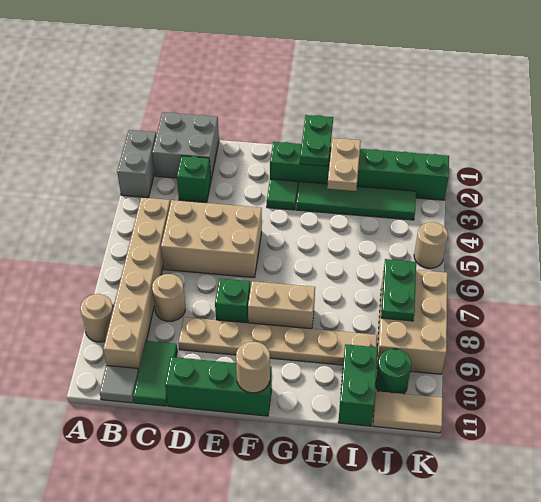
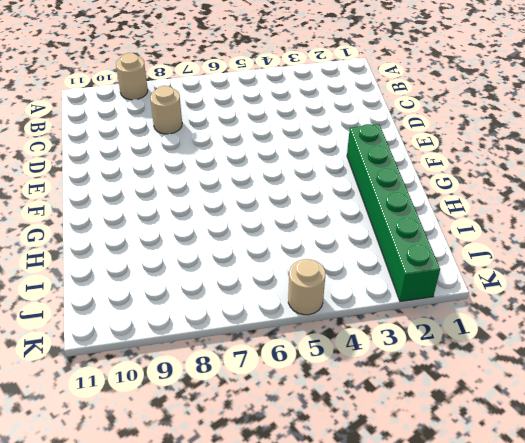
none -> grey brick A2:A3 level 1
none -> grey brick B1:C2 level 1
none -> tan brick B5:B10 level 1

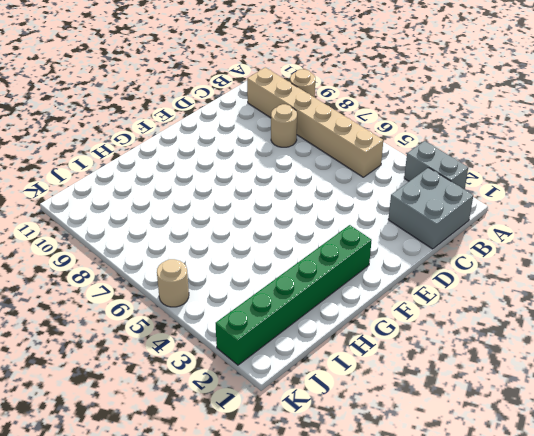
none -> grey tile B11 level 1
none -> green brick C3 level 1
none -> tan brick C5:E6 level 1

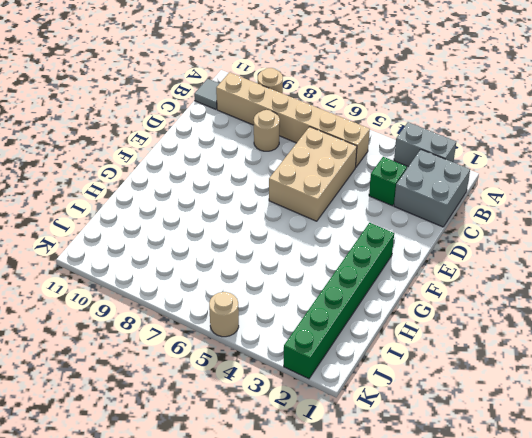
none -> green tile C10:C11 level 1
none -> tan plate D9:I9 level 1
none -> green brick D11:F11 level 1

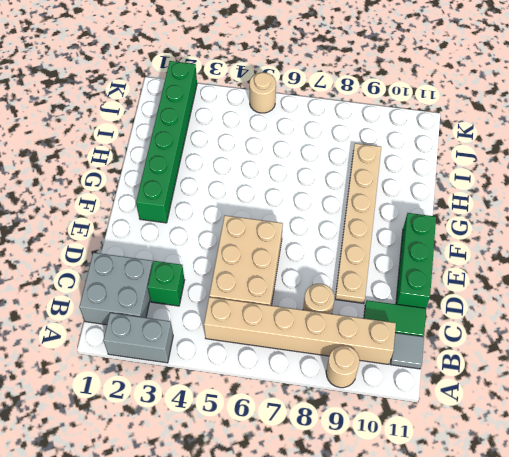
none -> green brick E8 level 1
none -> green tile F3 level 1
none -> tan brick F8:G8 level 1

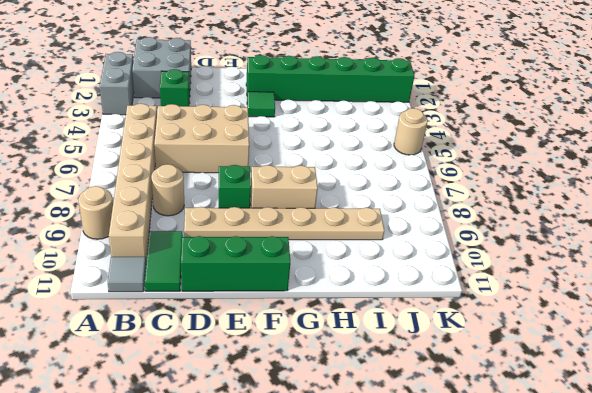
none -> green tile G3:J3 level 1
none -> green brick I10:I11 level 1
none -> tan brick J7:K9 level 1

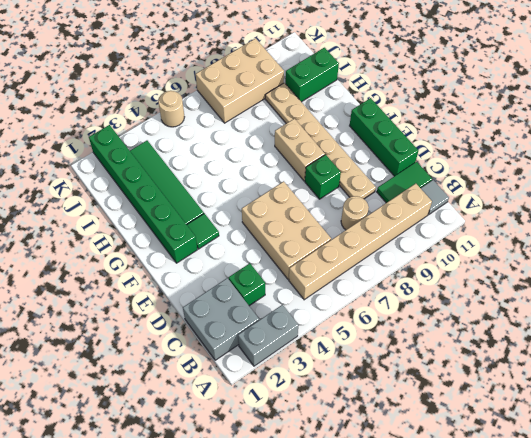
none -> tan round brick A9 level 1
none -> green round brick J10 level 1
none -> tan tile J11:K11 level 1

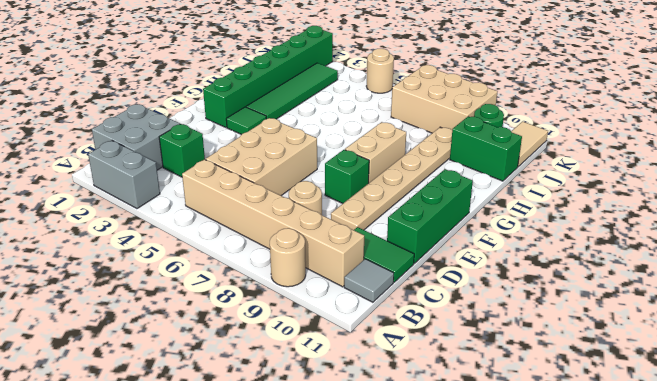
none -> tan round brick F11 level 2
none -> green plate G1:G2 level 2
none -> tan plate H2:H3 level 2

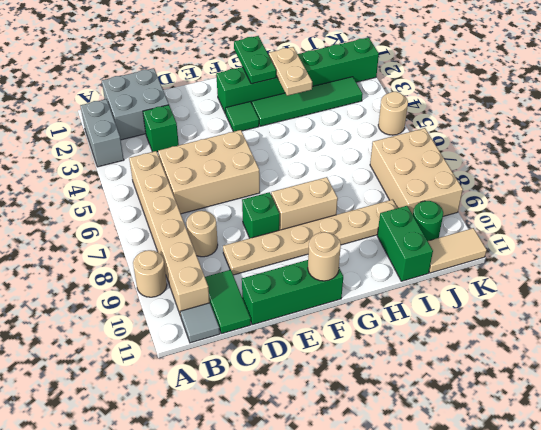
none -> green plate J7:J8 level 2

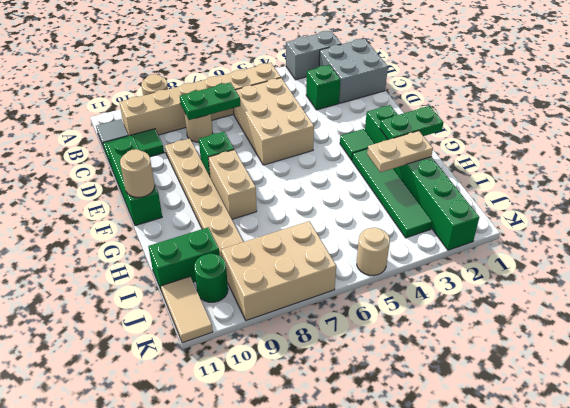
green plate C7:C8 level 2 -> green plate J7:J8 level 2

